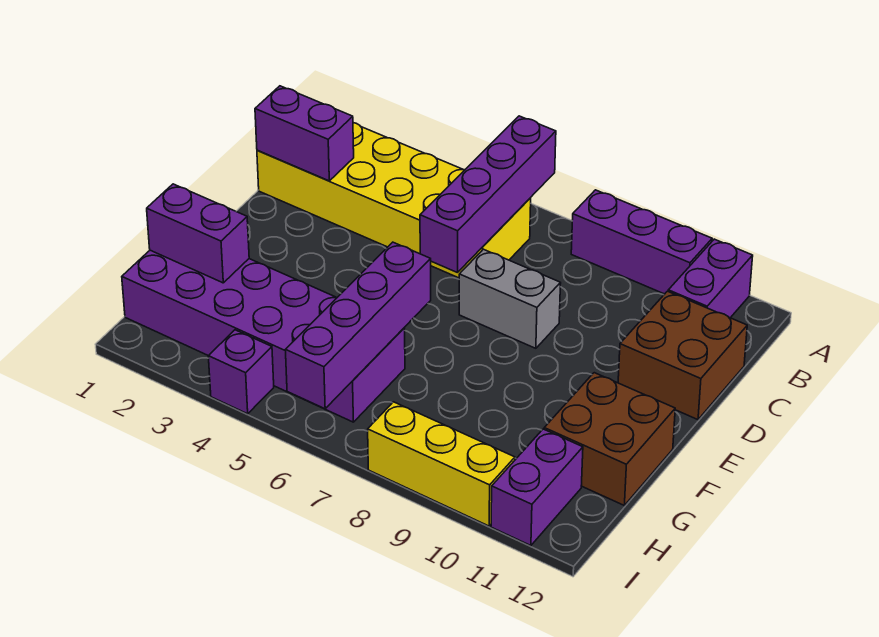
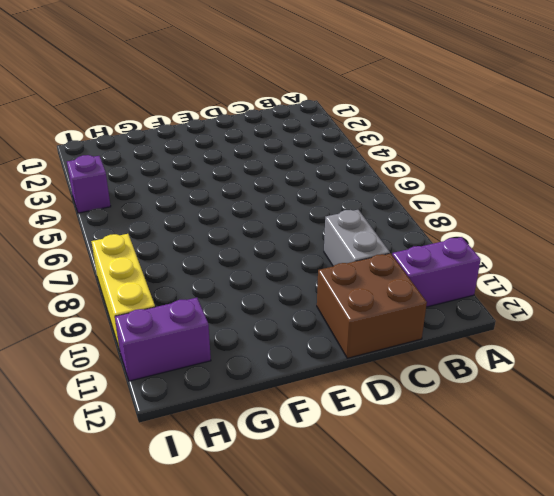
grey brick C9:C10 level 1 -> grey brick D7:D8 level 1
none -> purple brick A8:A10 level 1
none -> yellow brick B1:C6 level 1
none -> brown brick F11:G12 level 1

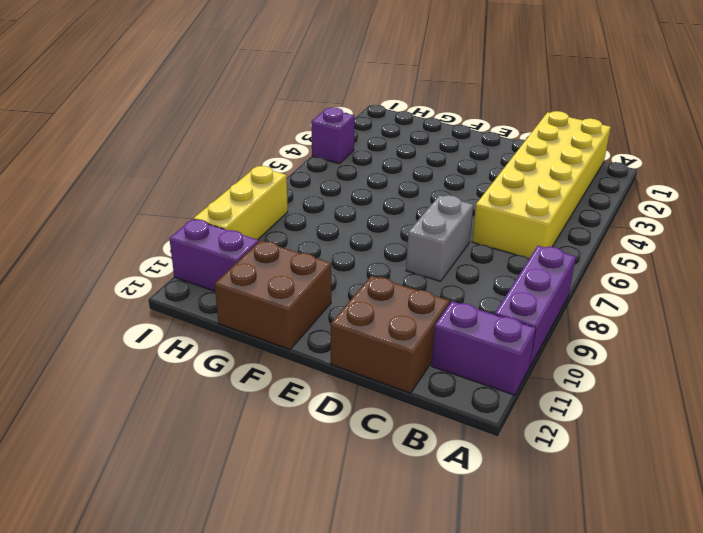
none -> purple brick G1:H6 level 1
none -> purple brick A6:D6 level 2
none -> purple brick C1:C2 level 2

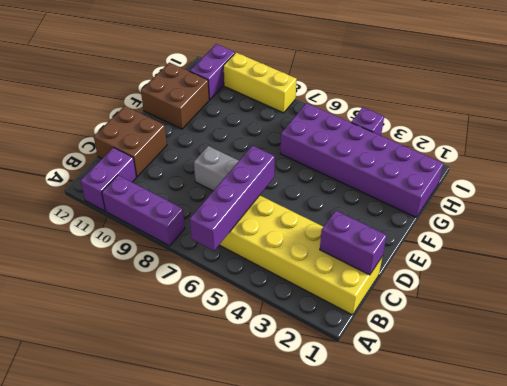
none -> purple brick F6:I6 level 2
none -> purple brick G1:G2 level 2

